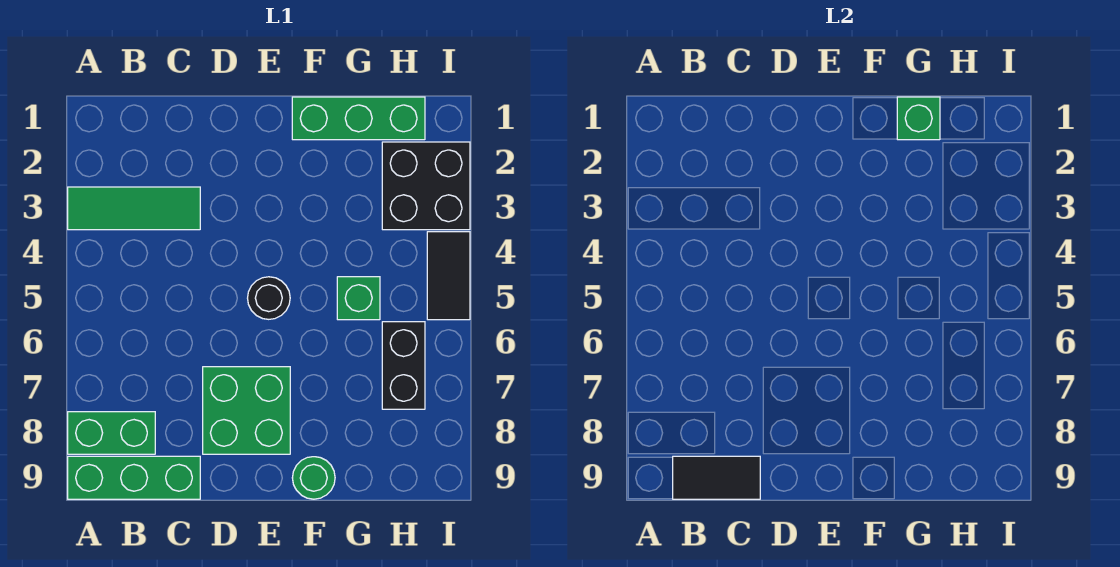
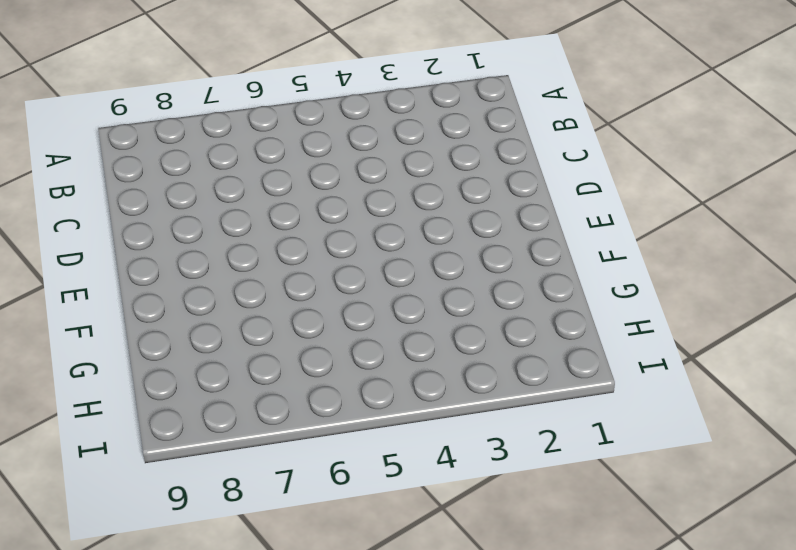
none -> green tile A3:C3 level 1
none -> green brick A8:B8 level 1
none -> green brick A9:C9 level 1

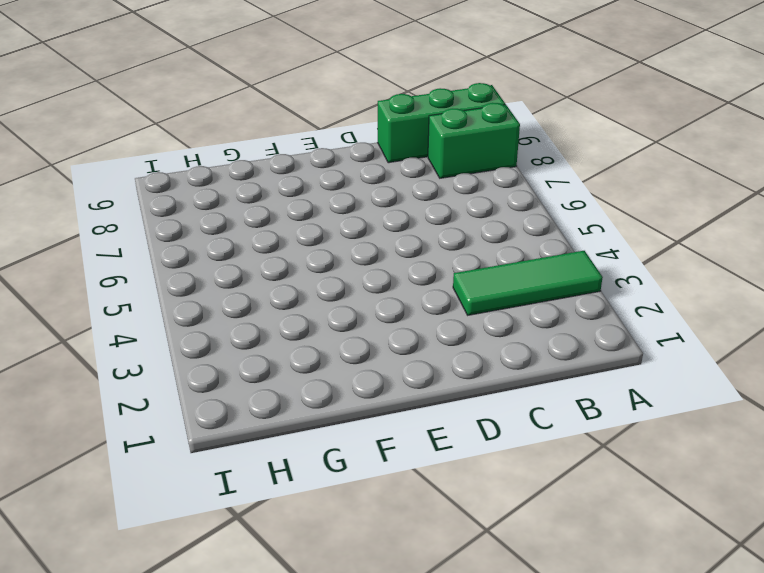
none -> green brick D7:E8 level 1
none -> black round brick E5 level 1
none -> green brick F1:H1 level 1

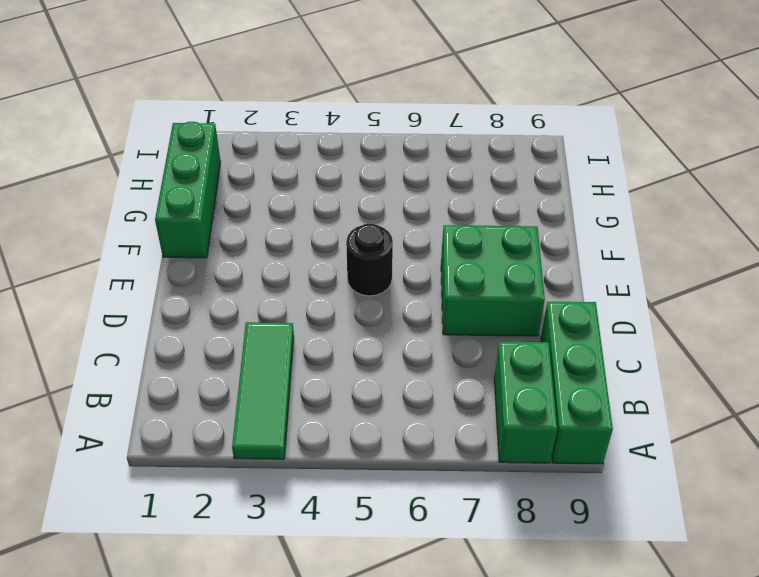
none -> green round brick F9 level 1
none -> green brick G5 level 1
none -> black brick H2:I3 level 1

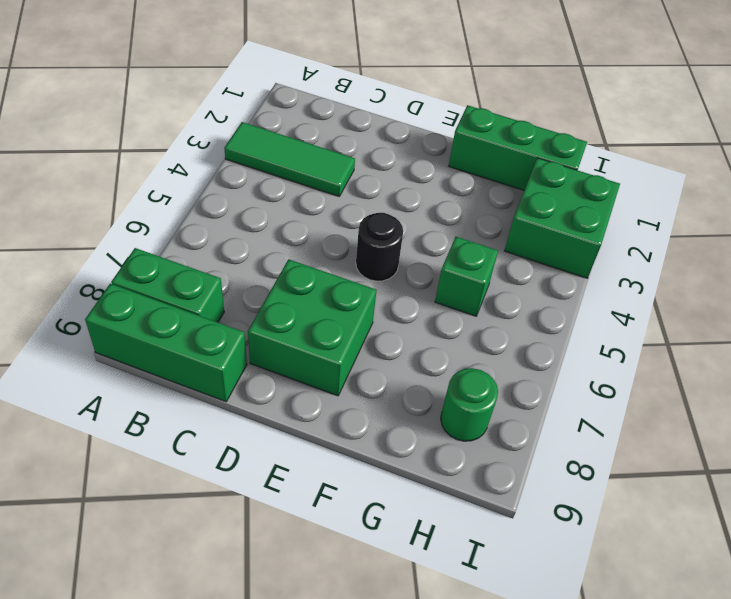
green brick H2:I3 level 1 -> black brick H2:I3 level 1
green round brick H8 level 1 -> green round brick F9 level 1
none -> black brick H6:H7 level 1
none -> black tile I4:I5 level 1
none -> black tile B9:C9 level 2

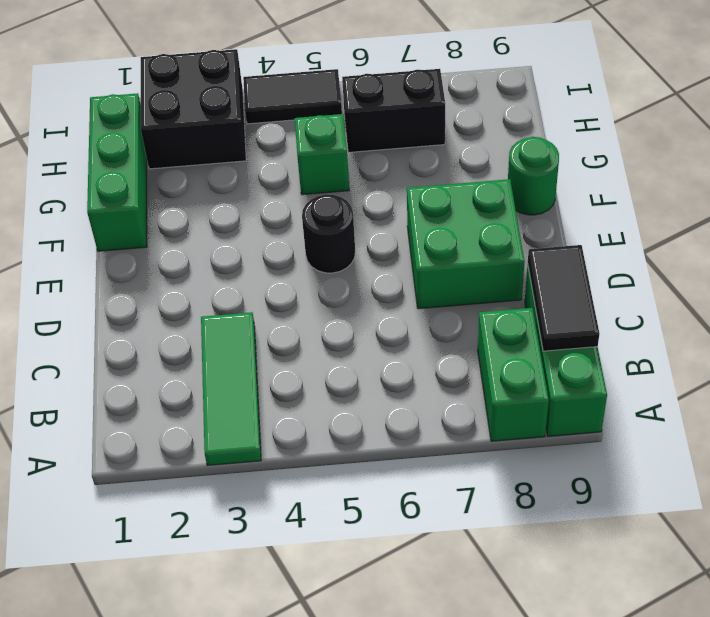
none -> green brick G1 level 2

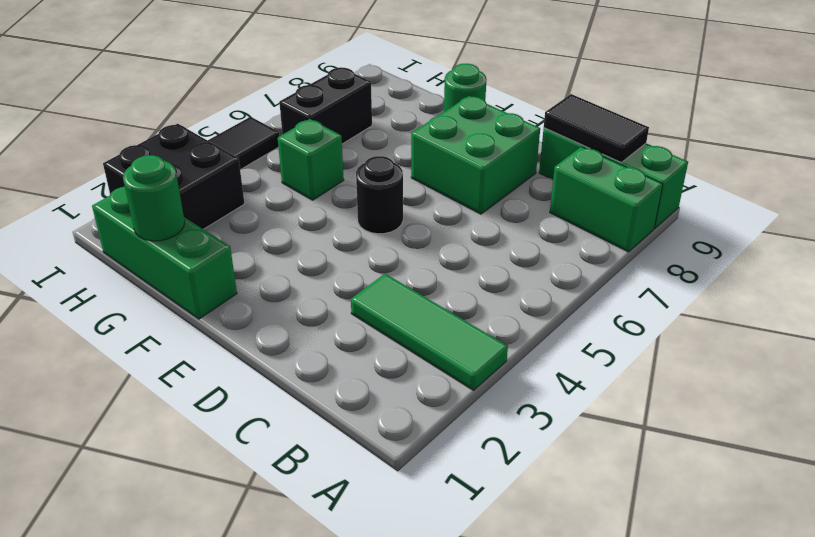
green round brick G1 level 2 -> green brick G1 level 2

